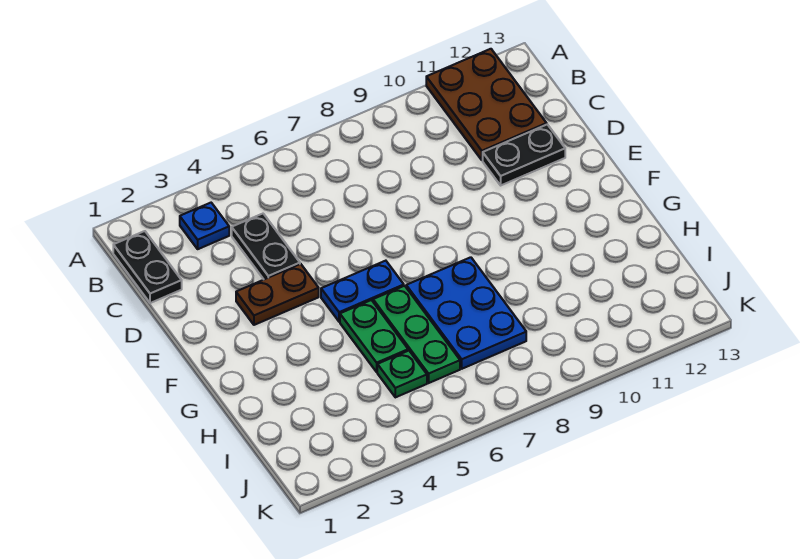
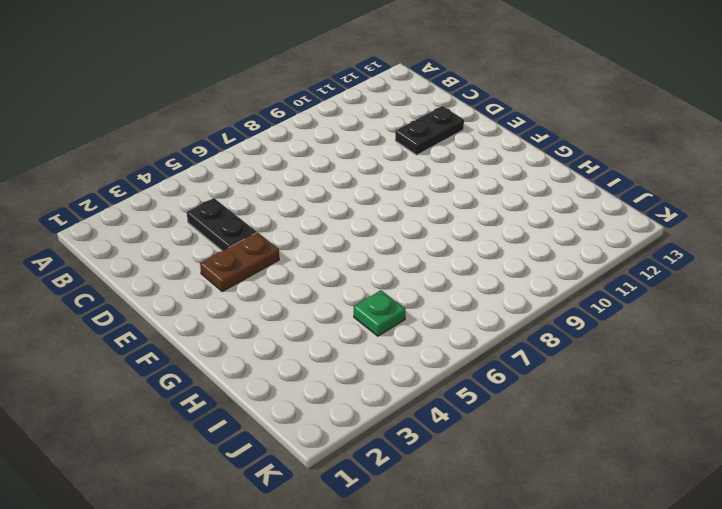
none -> brown plate A11:C12 level 1
none -> black plate B1:C1 level 1

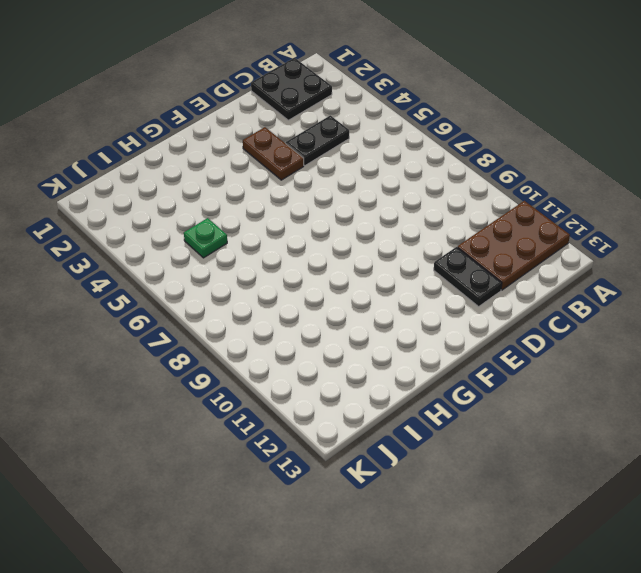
black plate B1:C2 level 1 -> black plate B1:C1 level 1
none -> blue plate B3 level 1
none -> blue plate F5:F6 level 1

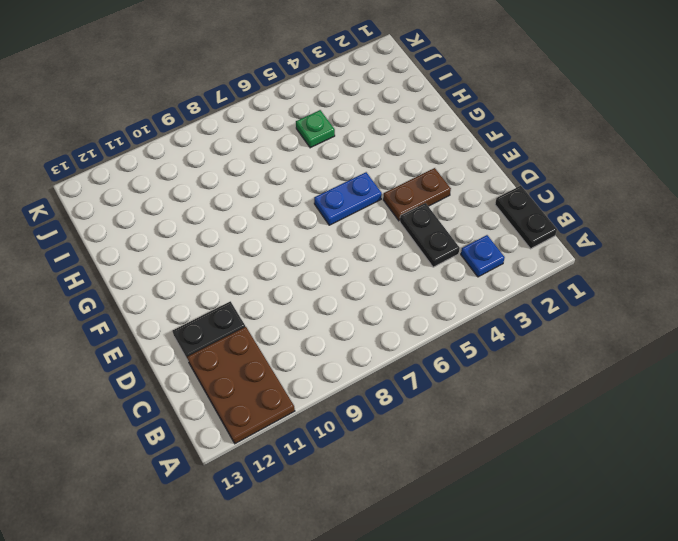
none -> green plate G5:H5 level 1
none -> green plate G6:I6 level 1

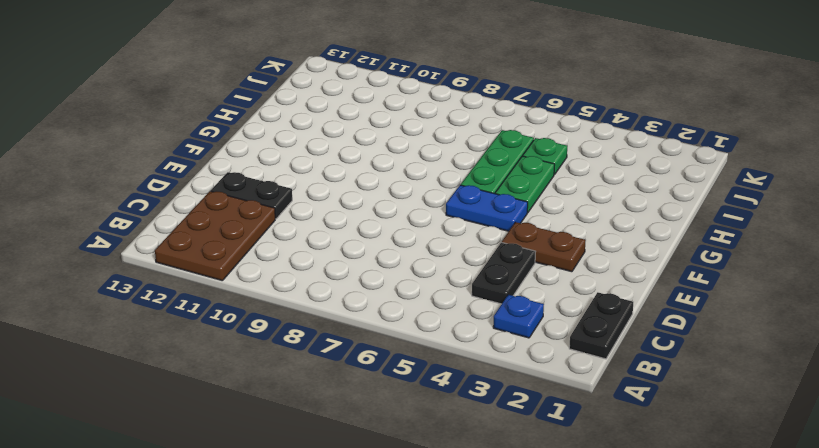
none -> blue plate G7:I8 level 1

